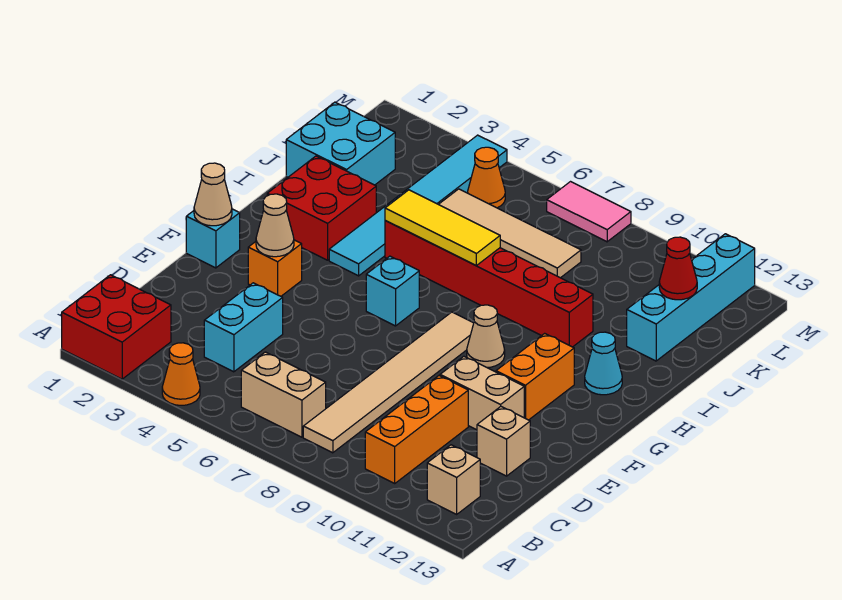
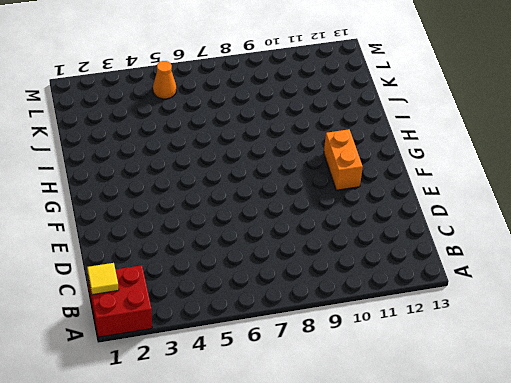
yellow tile B1 level 2 -> none
none -> orange cone A4 level 1
none -> tan brick B6:B7 level 1
none -> tan tile B8:G8 level 1

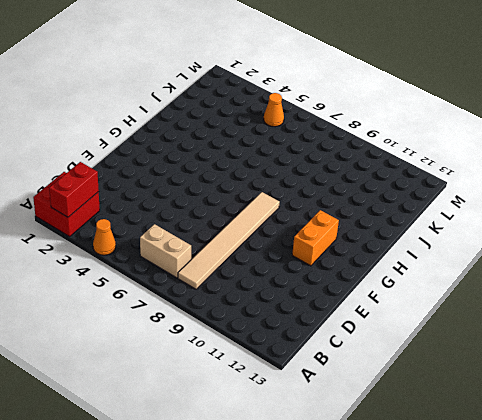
red brick A2:B2 level 2 -> none
none -> orange brick B10:D10 level 1
none -> tan brick B12 level 1
none -> cyan brick C4:D4 level 1

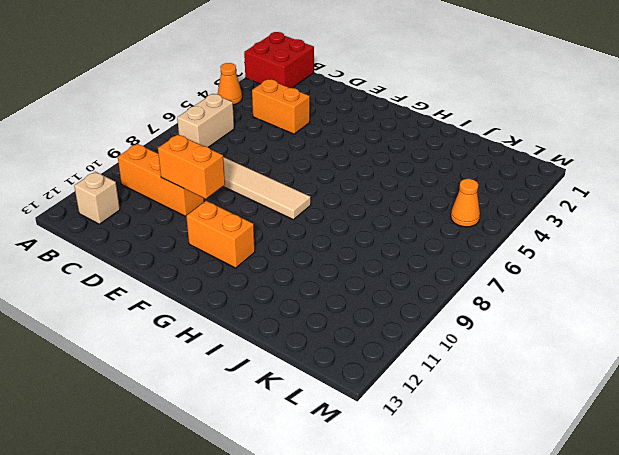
orange brick C4:D4 level 1 -> cyan brick C4:D4 level 1
orange brick D10:E10 level 2 -> none
none -> tan brick D12 level 1
none -> tan brick E10:E11 level 1
none -> cyan brick F1 level 1

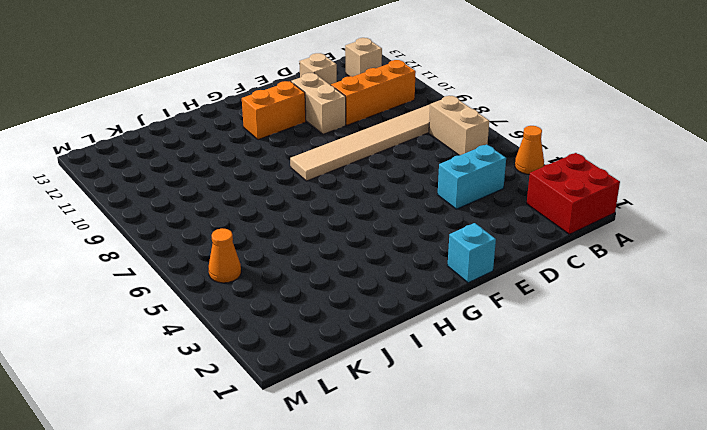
none -> orange brick F3 level 1
none -> cyan brick G6 level 1
none -> tan cone G9 level 1

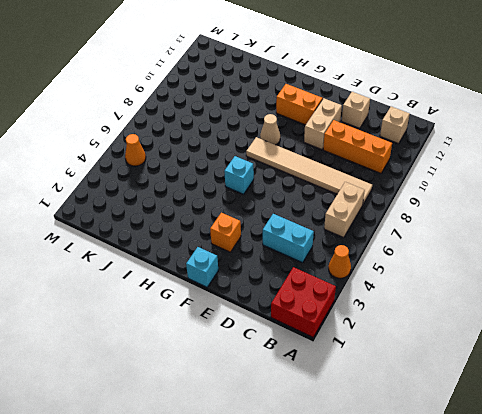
none -> red brick H2:I3 level 1
none -> cyan tile H4:M4 level 1
none -> cyan cone H12 level 1

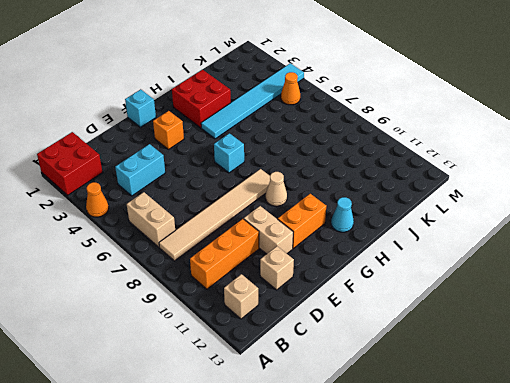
none -> red brick I5:I10 level 1
none -> cyan brick J1:K2 level 1
none -> cyan brick J12:M12 level 1

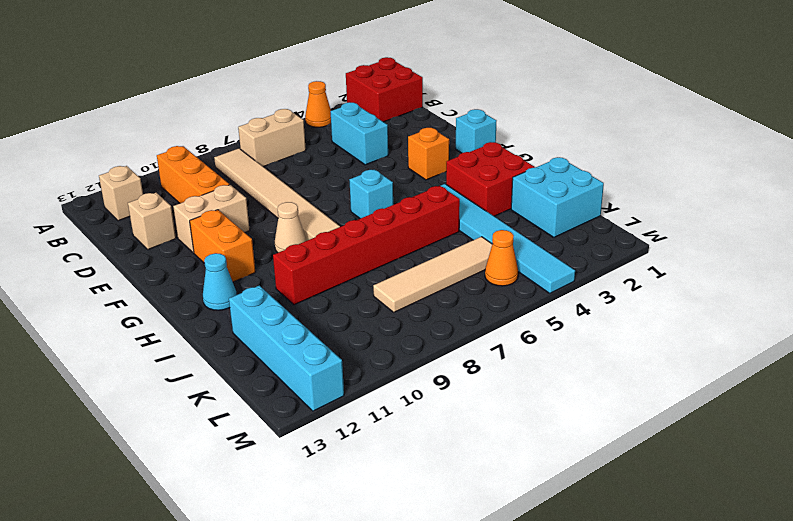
none -> pink tile M7:M8 level 1
none -> tan cone F1 level 2
none -> tan cone F3 level 2

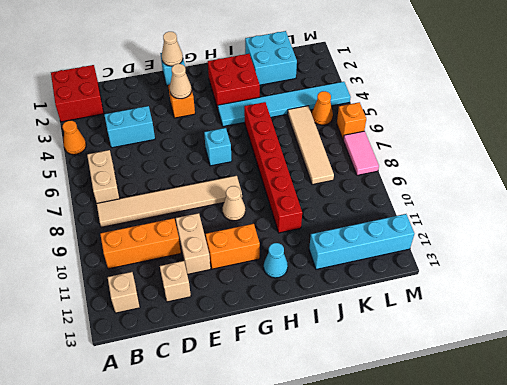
orange brick M6 level 1 -> none
none -> yellow tile I5:I7 level 2
none -> red cone K12 level 2

